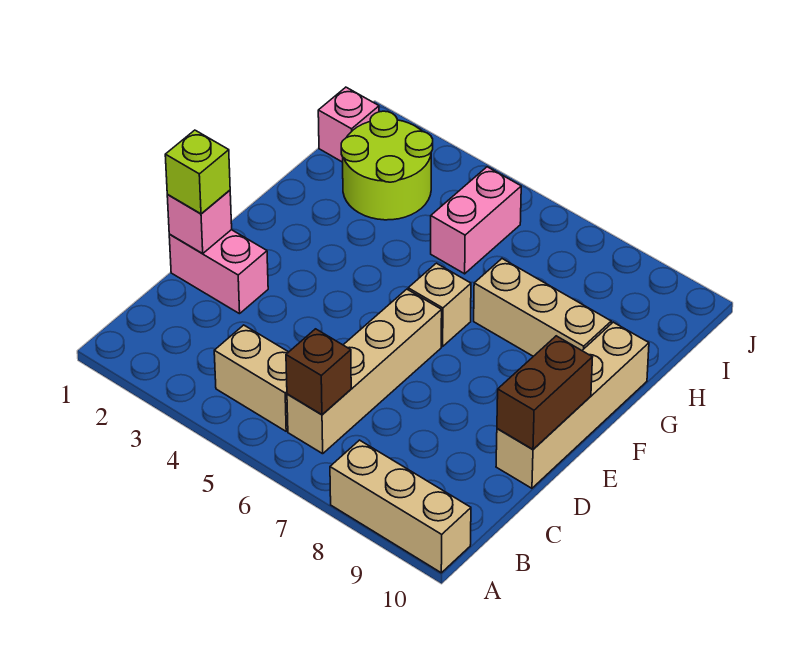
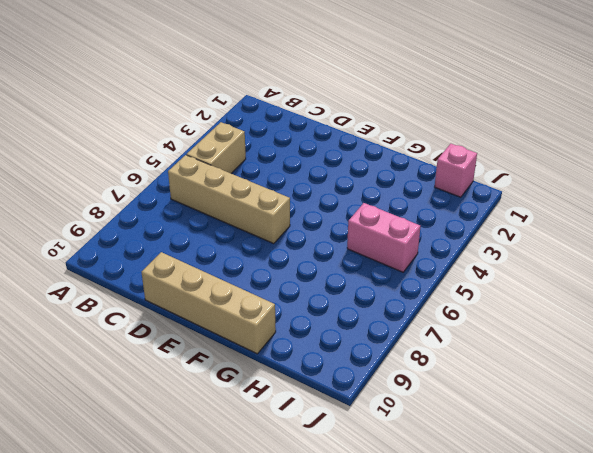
none -> tan brick A8:A10 level 1
none -> pink brick D1:D2 level 1
none -> tan brick F6 level 1

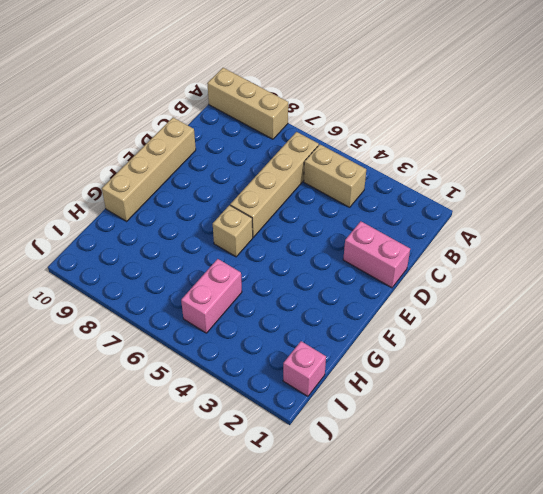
none -> tan brick G7:G9 level 1
none -> lime round brick H2:I3 level 1
none -> brown brick B6 level 2

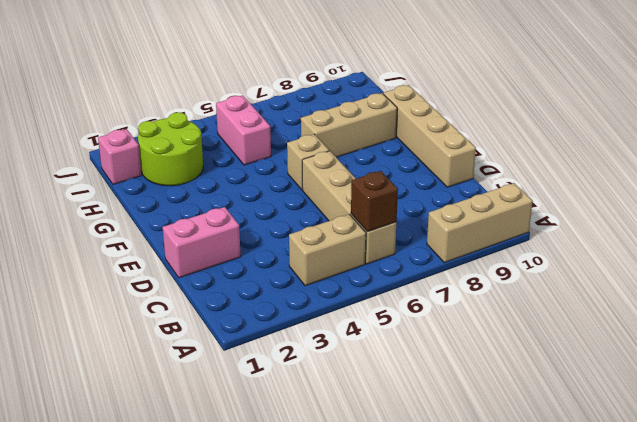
none -> pink brick D1 level 2
none -> brown brick D10:E10 level 2
none -> lime brick D1 level 3

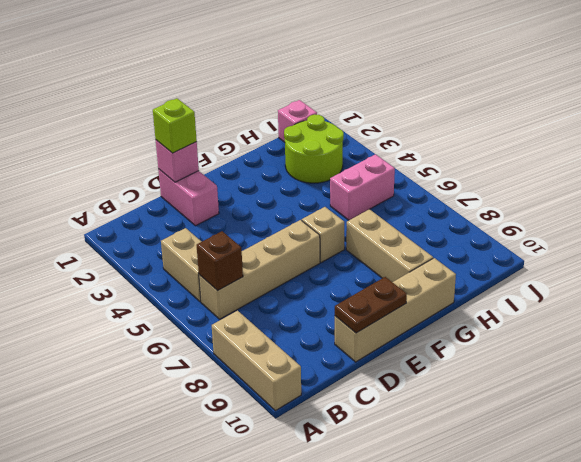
brown plate D10:E10 level 2 -> brown brick D10:E10 level 2

